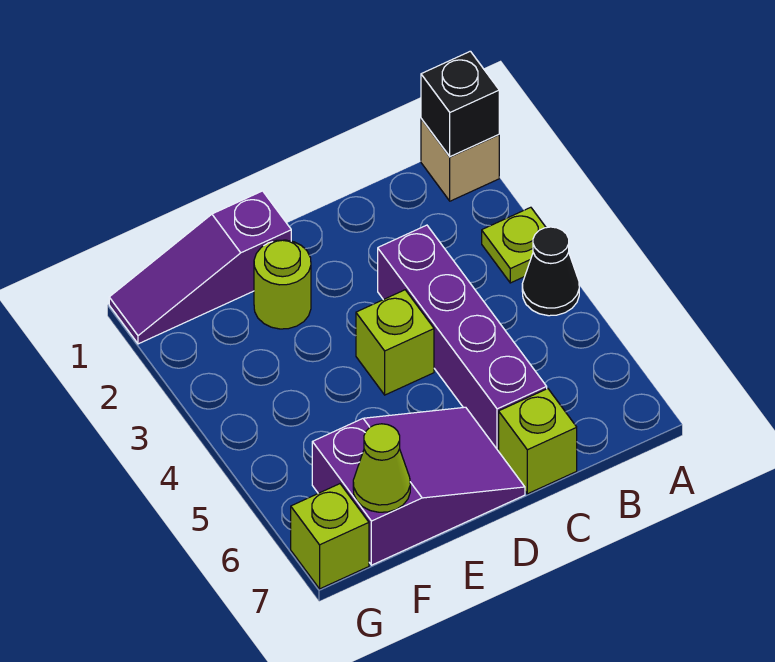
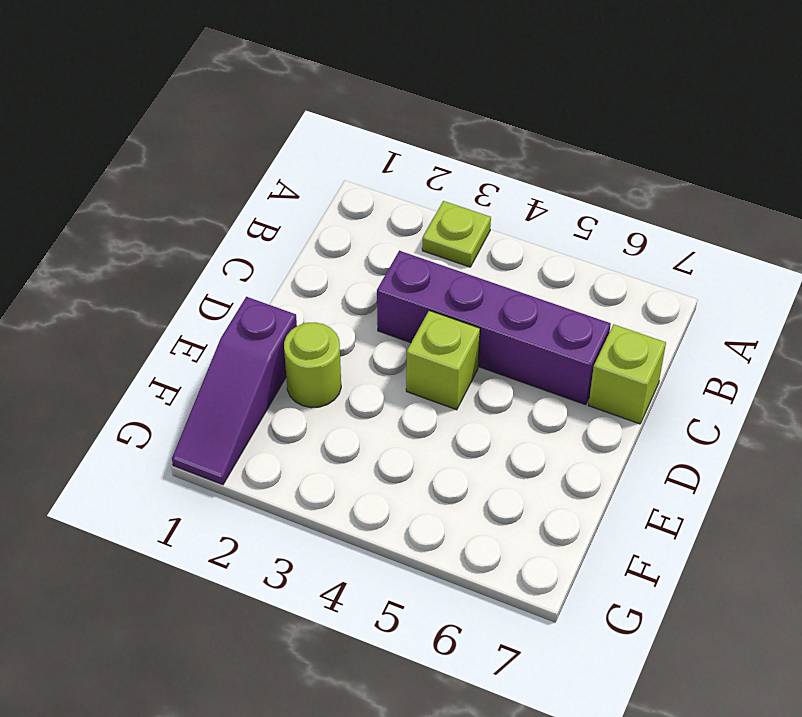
none -> tan brick A1 level 1
none -> black cone A4 level 1
none -> purple slope D6:F7 level 1 top F

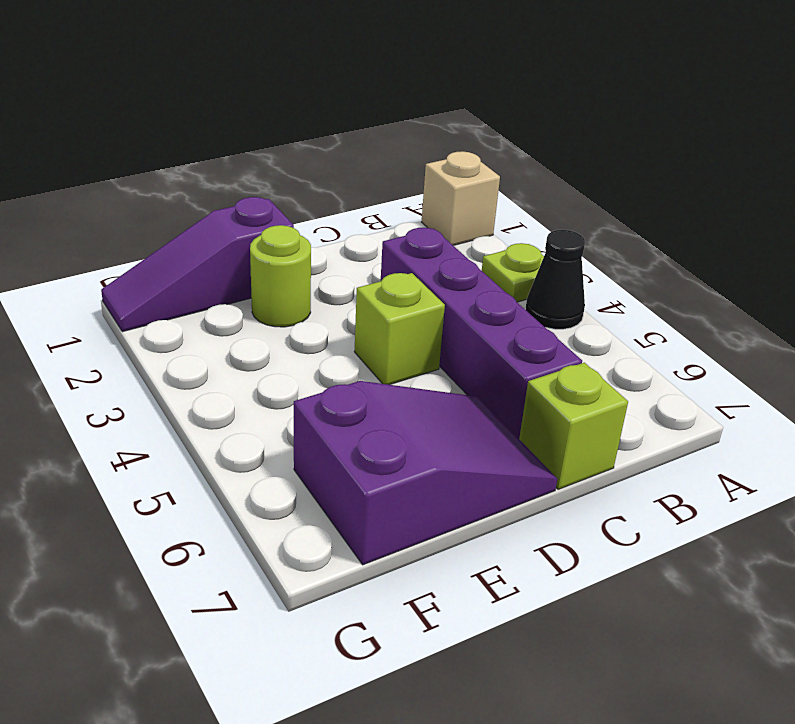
none -> lime brick G7 level 1
none -> black brick A1 level 2
none -> lime cone F7 level 2

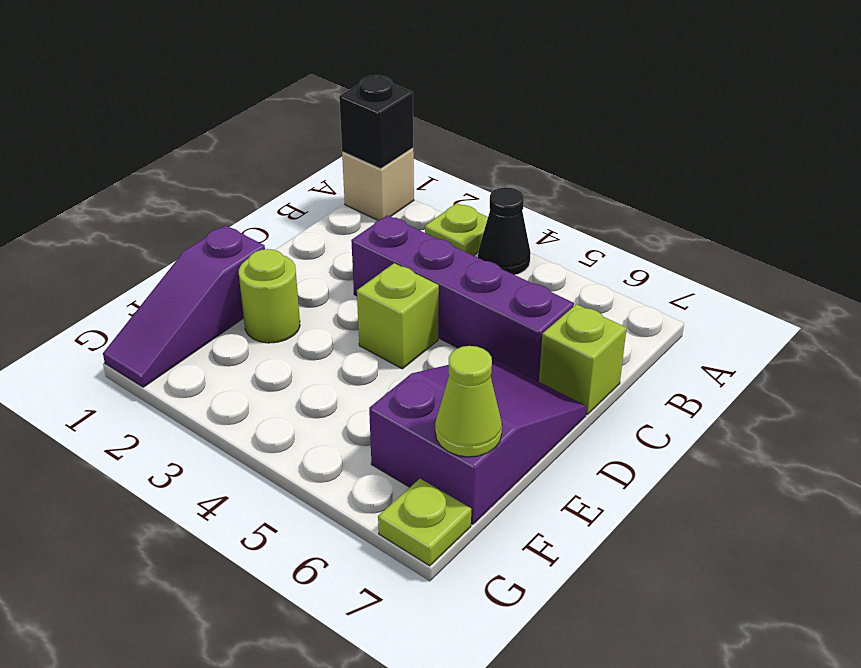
lime plate G7 level 1 -> lime brick G7 level 1

